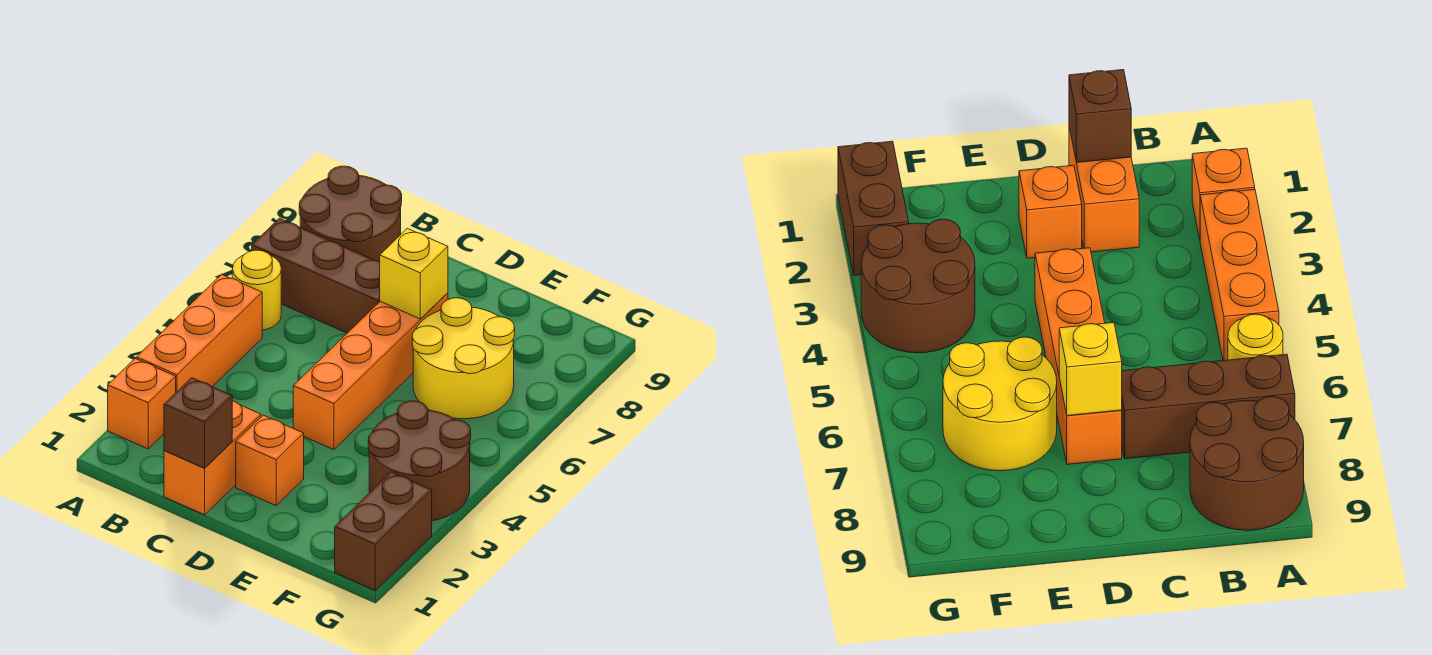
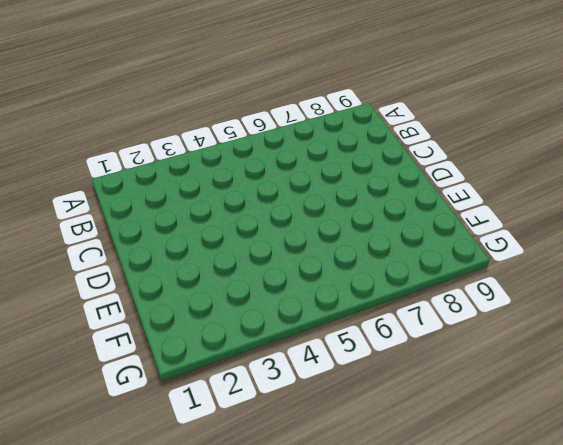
none -> orange brick A2 level 1
none -> orange brick A3:A5 level 1
none -> yellow round brick A6 level 1

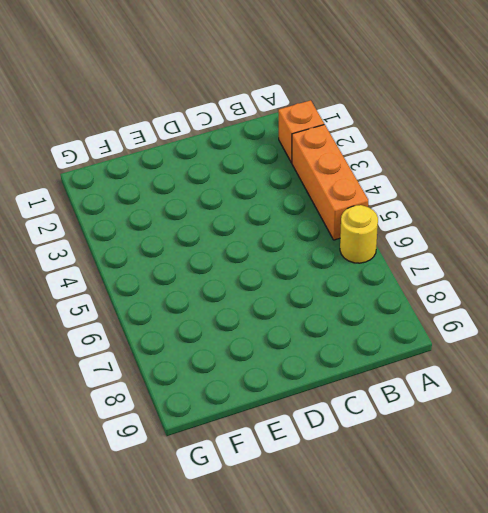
none -> brown brick A7:C7 level 1
none -> brown round brick A8:B9 level 1
none -> orange brick C1:C2 level 1

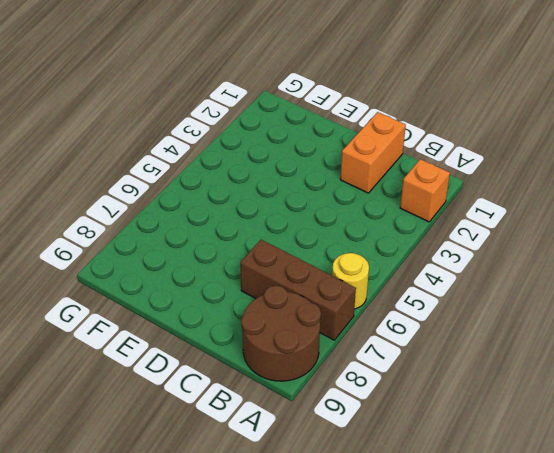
none -> orange brick A3:A5 level 1
none -> orange brick D2 level 1
none -> orange brick D4:D7 level 1

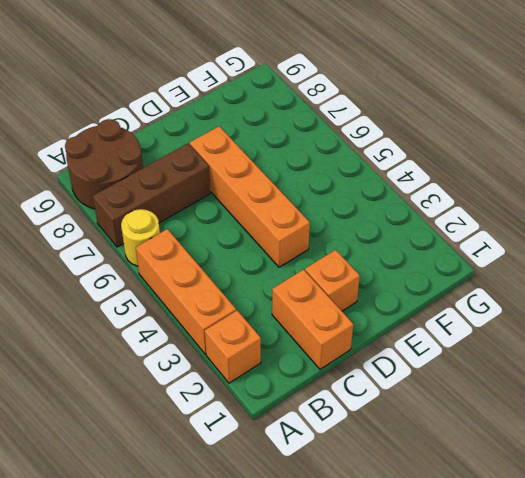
none -> yellow round brick E6:F7 level 1
none -> brown round brick F3:G4 level 1
none -> brown brick G1:G2 level 1

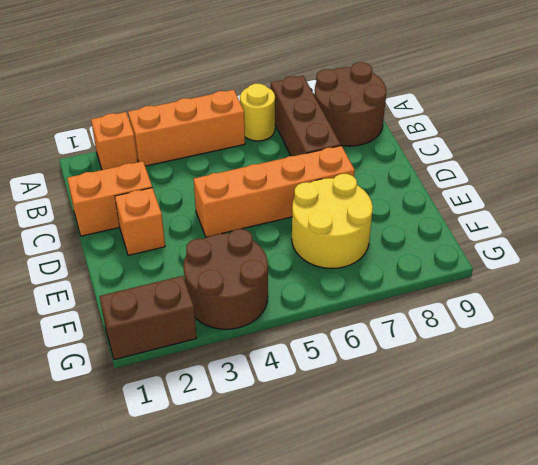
none -> brown brick C1 level 2
none -> yellow brick D7 level 2

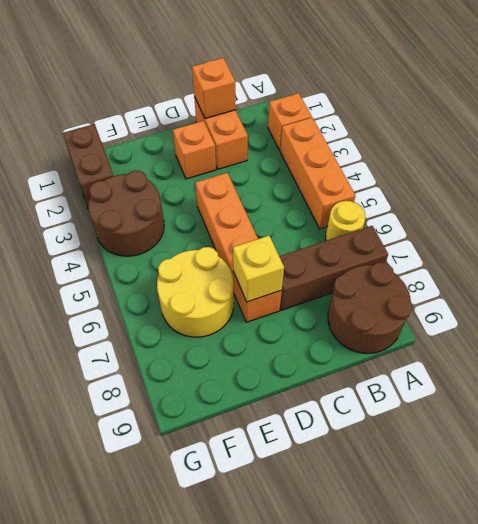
orange brick C1 level 2 -> brown brick C1 level 2

